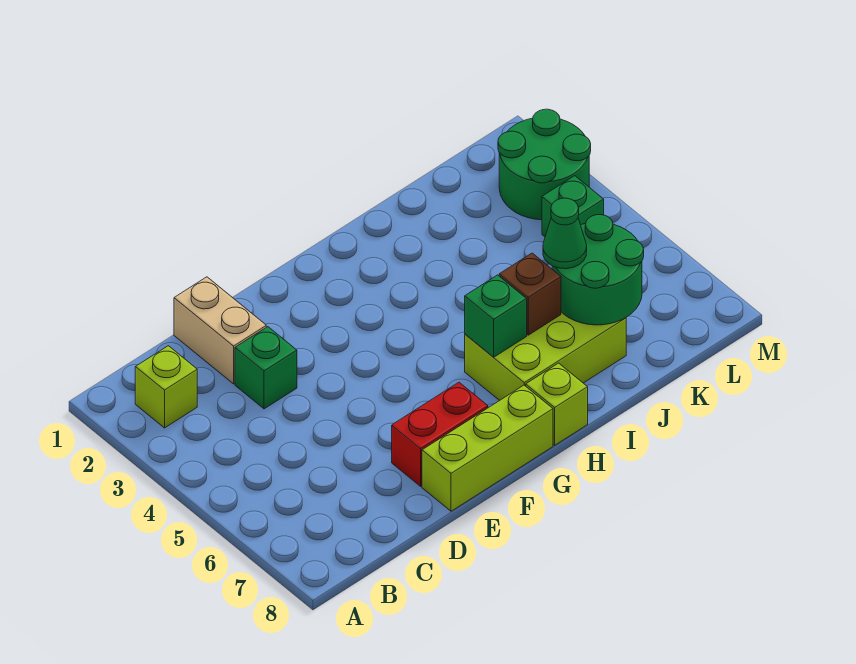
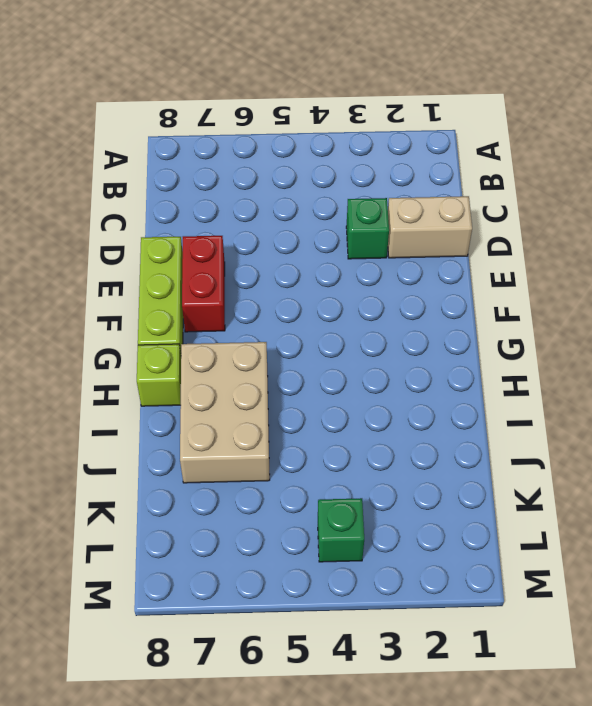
tan brick H6:J7 level 1 -> lime brick H6:J7 level 1
none -> lime brick B2 level 1
none -> green round brick L2:M3 level 1
none -> green brick H6 level 2

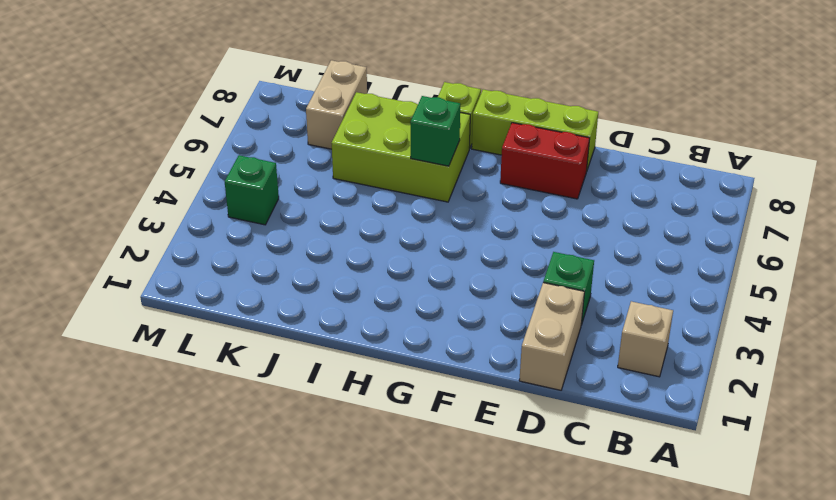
tan brick B2 level 1 -> lime brick B2 level 1
tan brick K7:K8 level 1 -> none
none -> green round brick L2:M3 level 1
none -> brown brick I6 level 2
none -> green round brick J6:K7 level 2

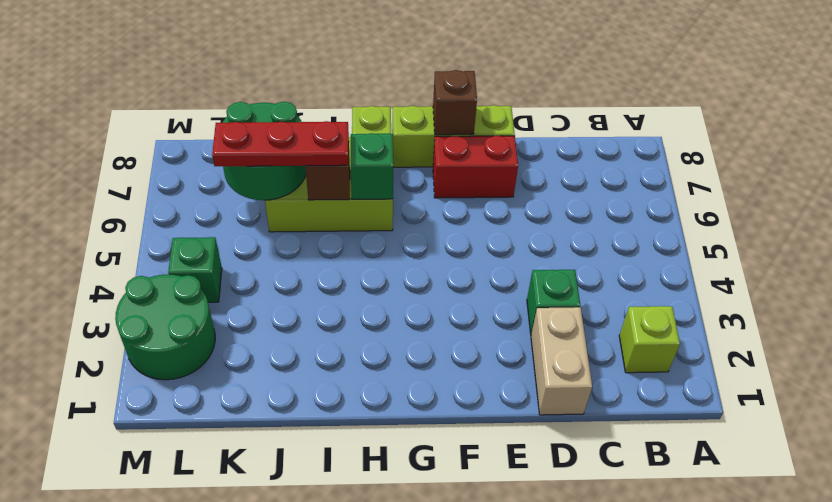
brown brick F8 level 2 -> none
red plate I6:K6 level 3 -> green cone J6 level 3

